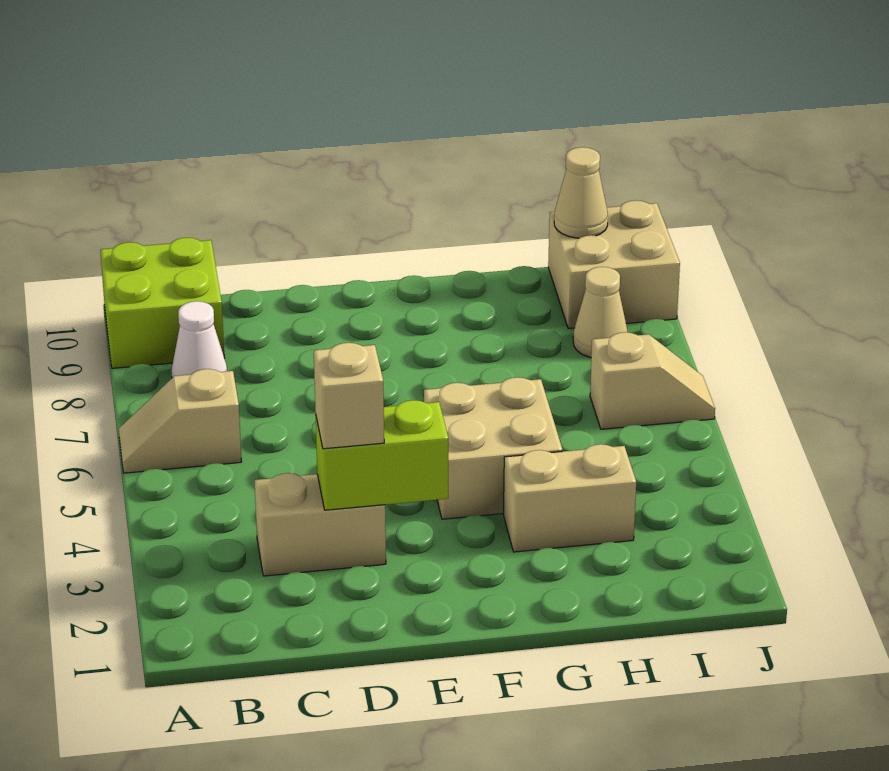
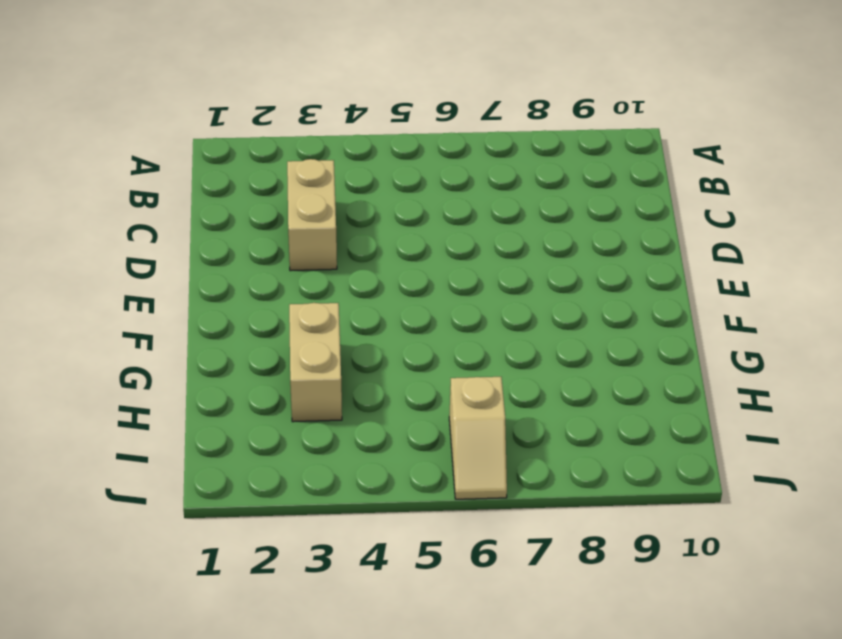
none -> tan slope A6:B6 level 1 top B
none -> lime brick A9:B10 level 1
none -> white cone B8 level 1

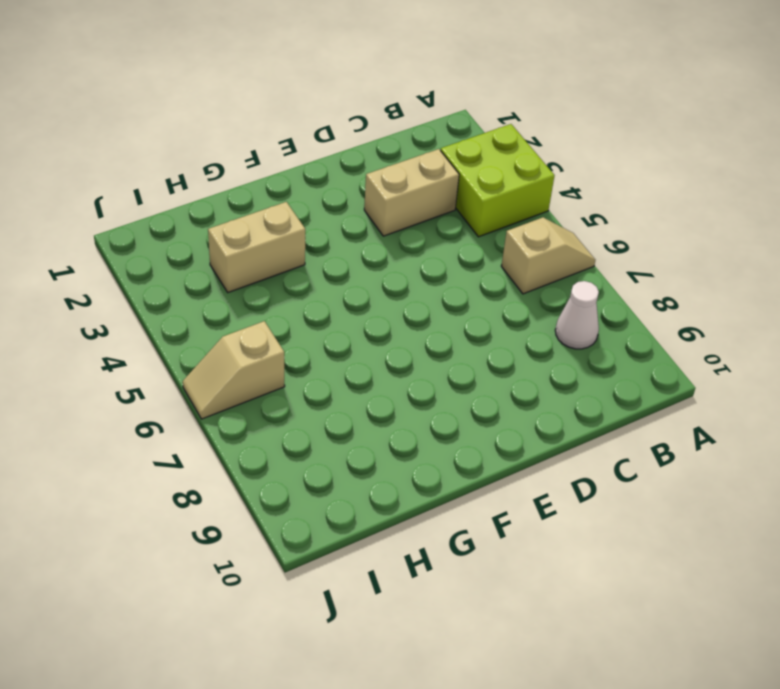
lime brick A3:B4 level 1 -> lime brick A9:B10 level 1
none -> tan brick F4:G5 level 1
none -> tan cone I8 level 1
none -> tan brick I9:J10 level 1

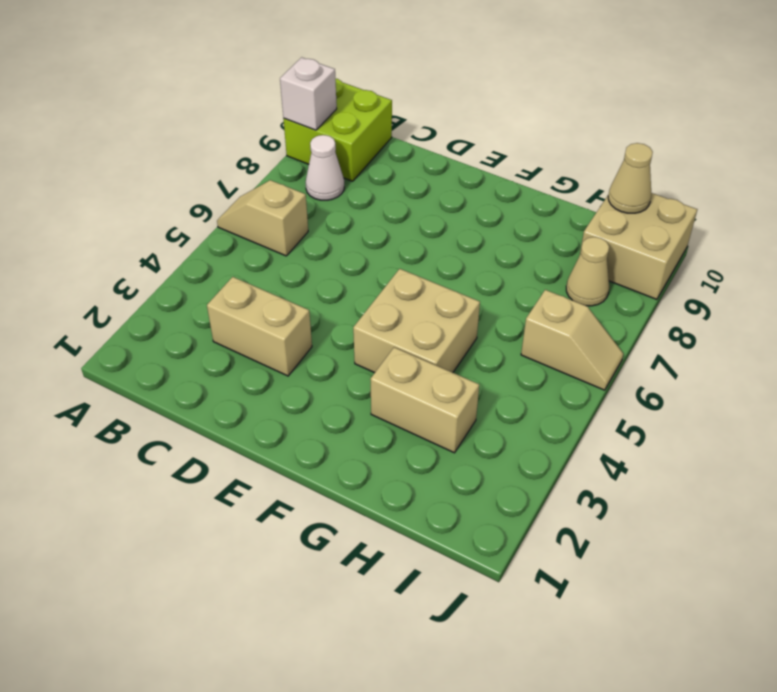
white brick A9 level 2 -> none
none -> lime brick D3:E3 level 2
none -> tan brick D3 level 3

